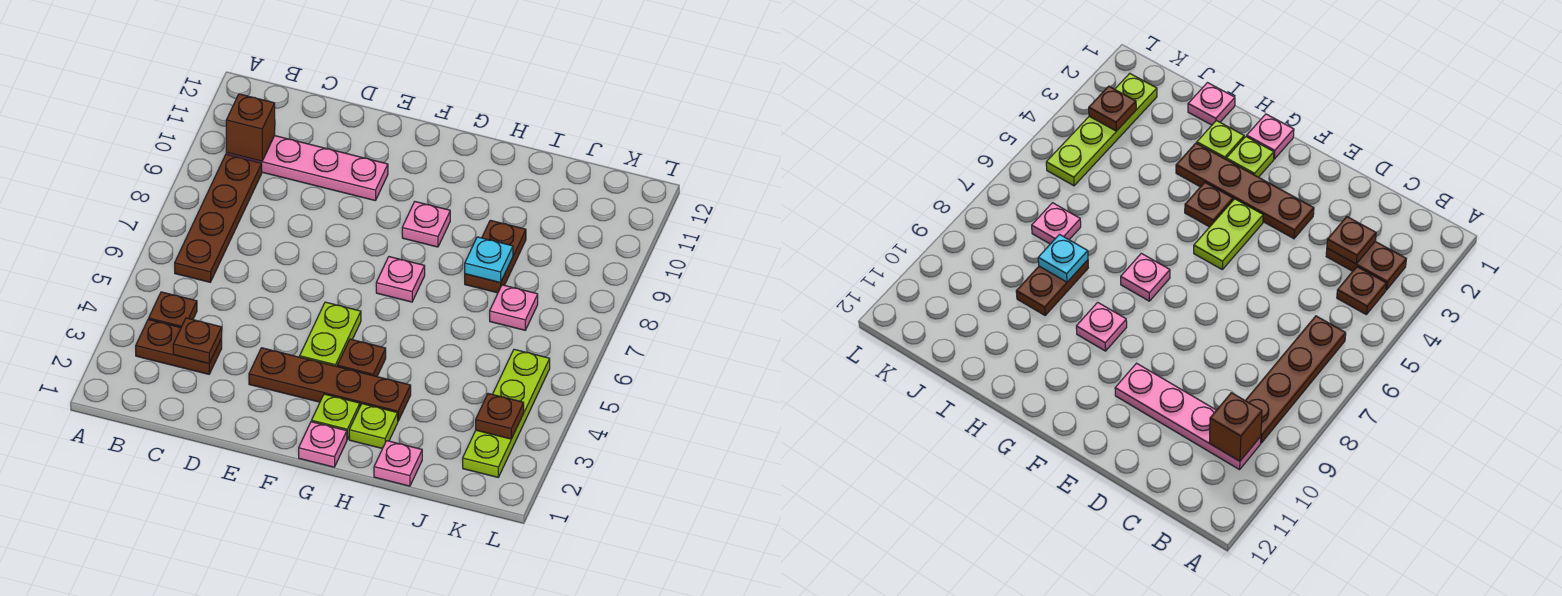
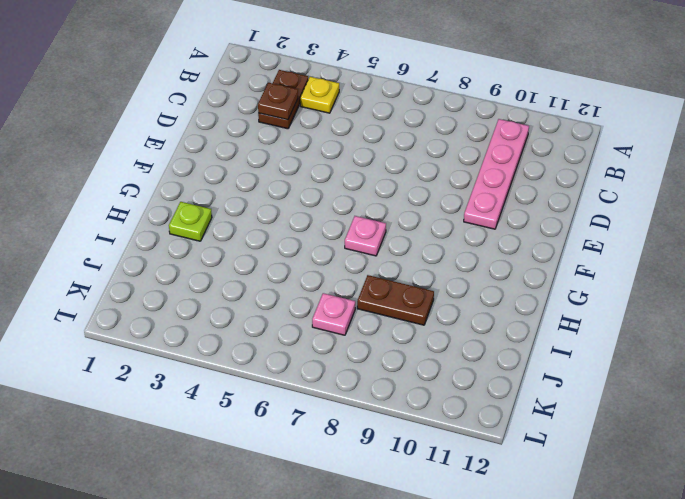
yellow plate B4 level 1 -> brown plate B4 level 1
none -> brown plate B6:B9 level 1
none -> brown plate E3:H3 level 1
none -> lime plate F4:F5 level 1

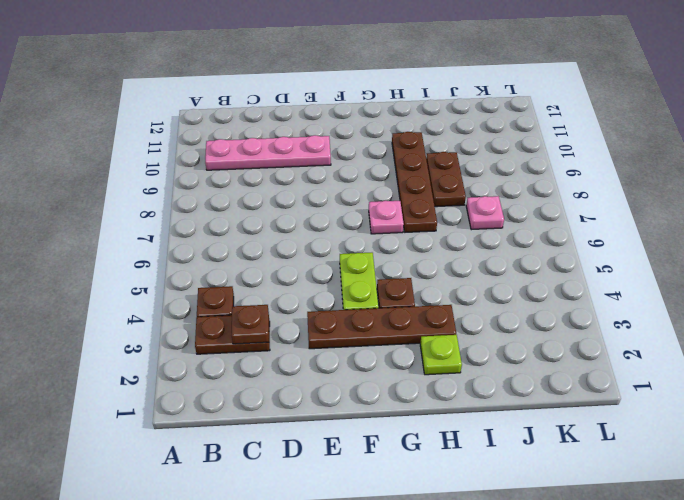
brown plate H7:H10 level 1 -> brown plate B6:B9 level 1
none -> pink plate G1 level 1
none -> lime plate G2 level 1
none -> pink plate G9 level 1

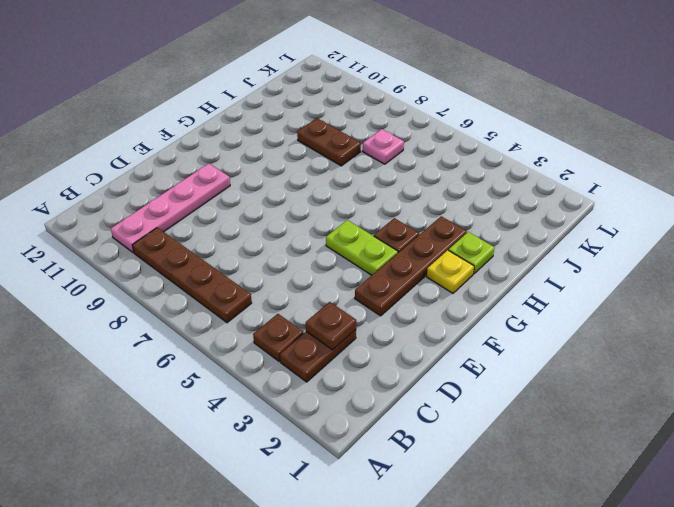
yellow plate G2 level 1 -> lime plate G2 level 1
none -> pink plate G1 level 1
none -> pink plate G7 level 1
none -> pink plate G9 level 1

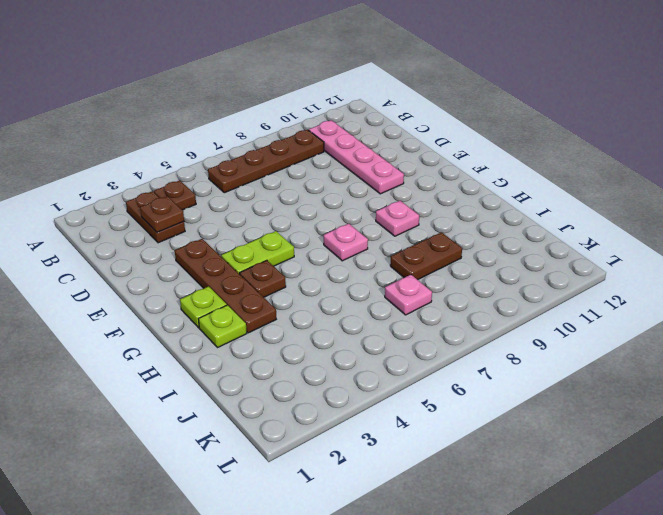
none -> pink plate G1 level 1
none -> pink plate I1 level 1
none -> lime plate K2:K5 level 1

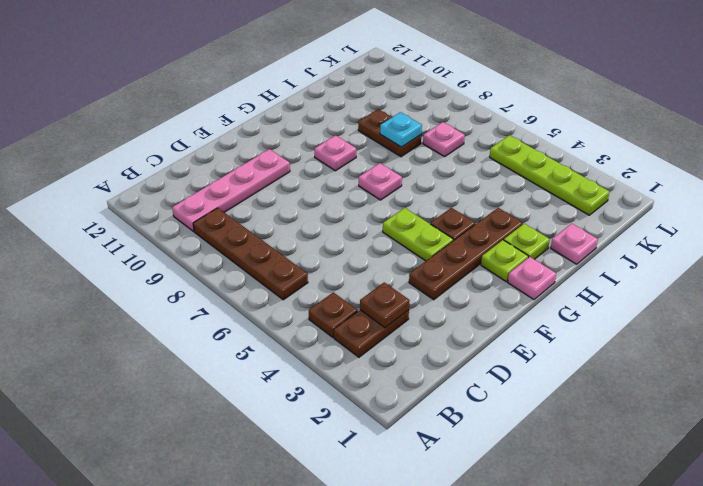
none -> brown brick B10 level 2
none -> brown plate K3 level 2

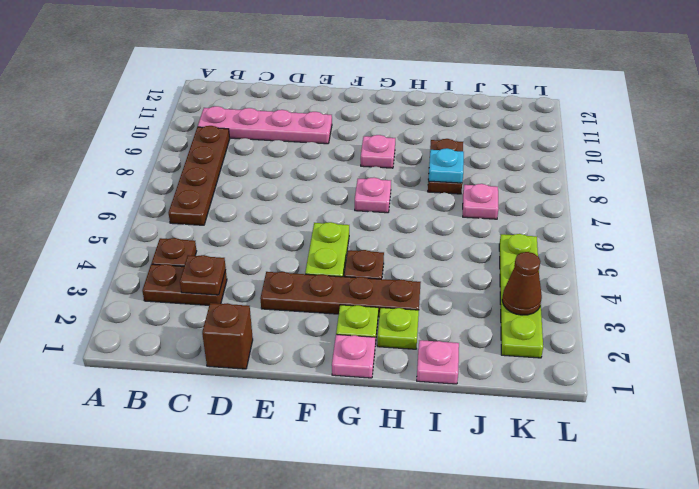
brown brick D1 level 1 -> brown brick B10 level 2
brown cone K3 level 2 -> brown plate K3 level 2

